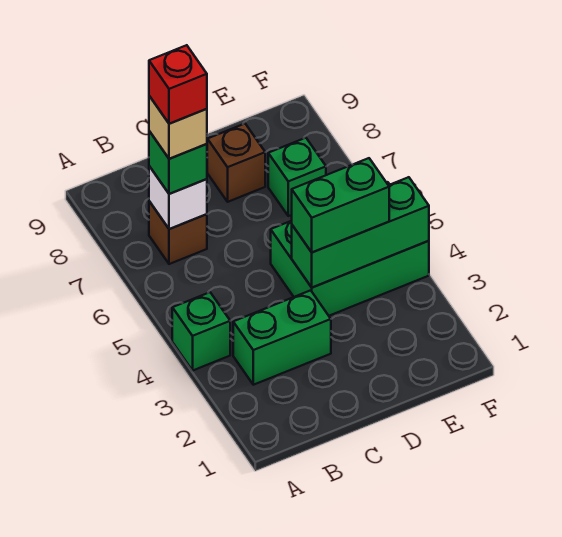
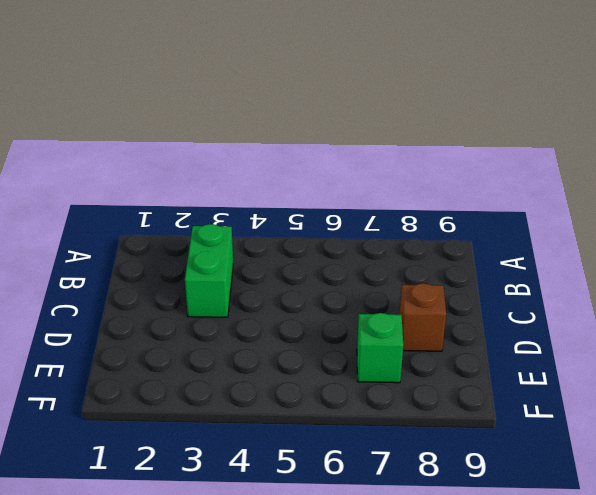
none -> green brick A4 level 1
none -> brown brick B7 level 1
none -> green brick D4:F5 level 1

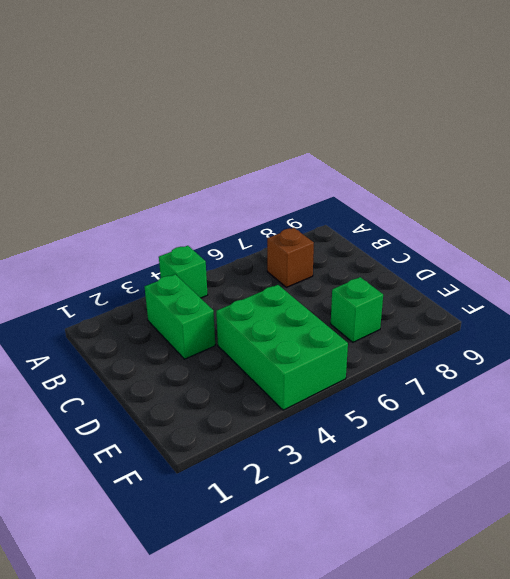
none -> brown brick D8 level 1
none -> white brick B7 level 2
none -> green brick D4:F4 level 2

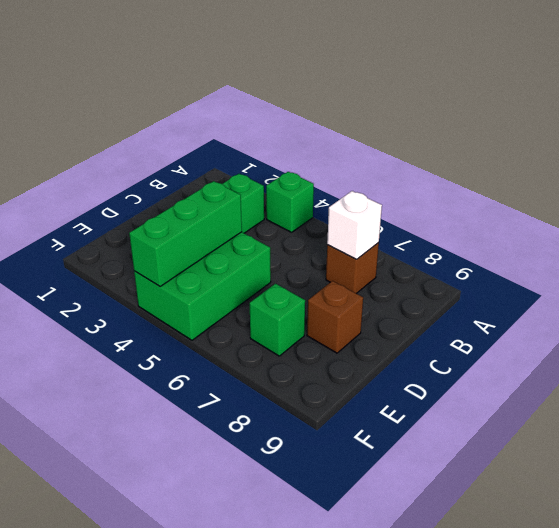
none -> green brick B7 level 3
none -> green brick D4:E4 level 3
none -> tan brick B7 level 4

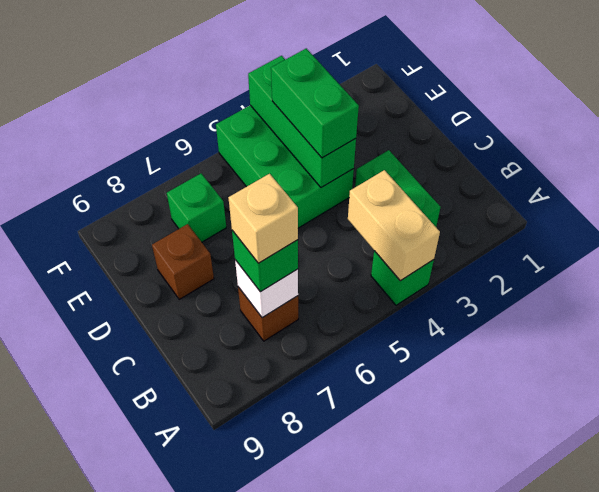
tan brick A4:B4 level 2 -> none
none -> red brick B7 level 5

